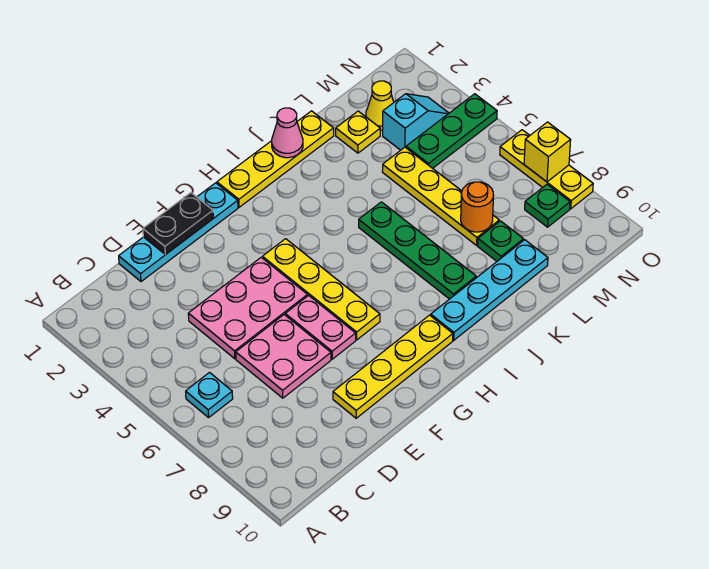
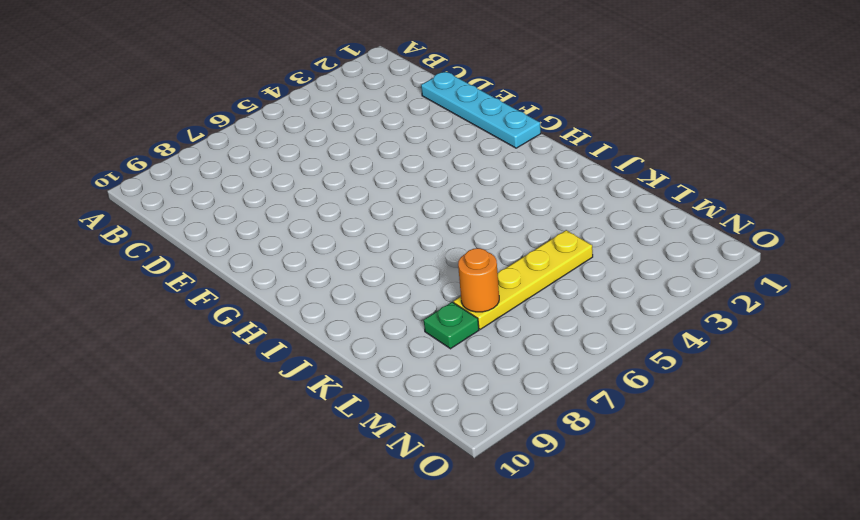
none -> cyan plate B6 level 1
none -> pink plate D4:F5 level 1
none -> pink plate D6:E7 level 1

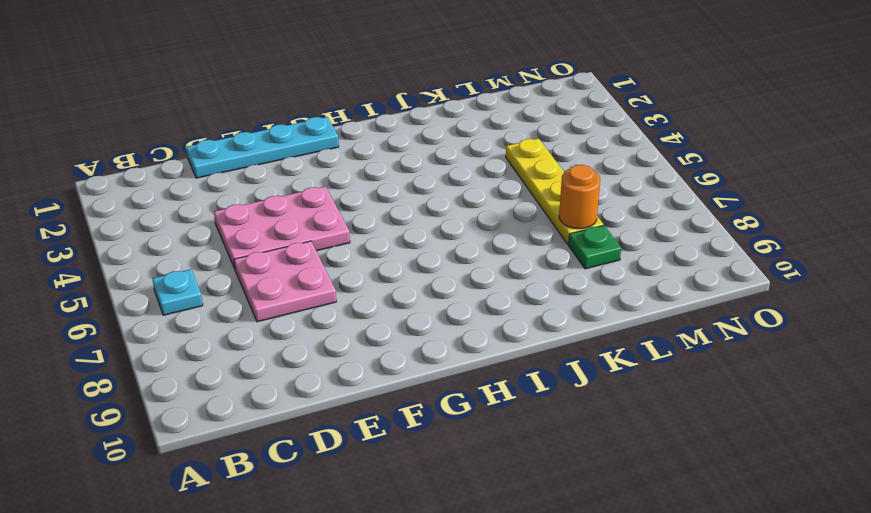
none -> yellow plate E9:H9 level 1
none -> pink plate F6:F7 level 1
none -> yellow plate G4:G7 level 1

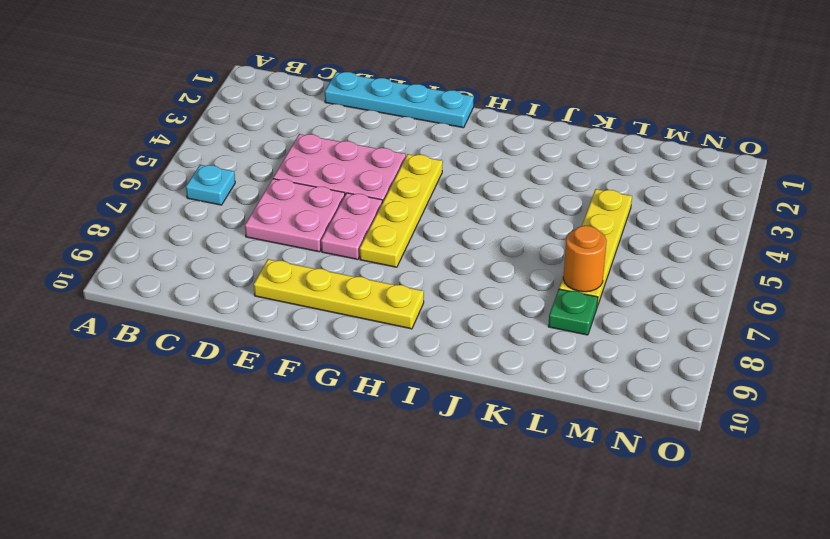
none -> yellow plate H1:K1 level 1
none -> cyan plate I9:L9 level 1
none -> green plate J5:J8 level 1

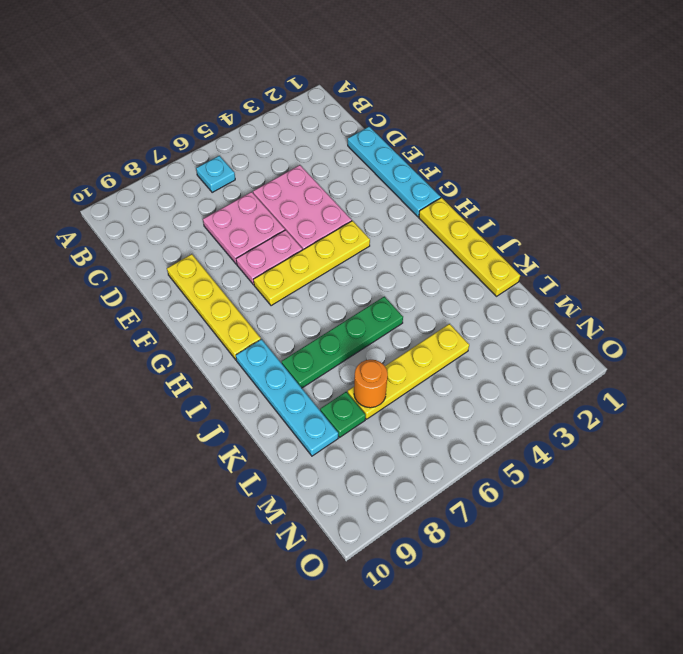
none -> yellow plate L2 level 1
none -> yellow cone M2 level 1
none -> cyan slope M3:N3 level 1 top M

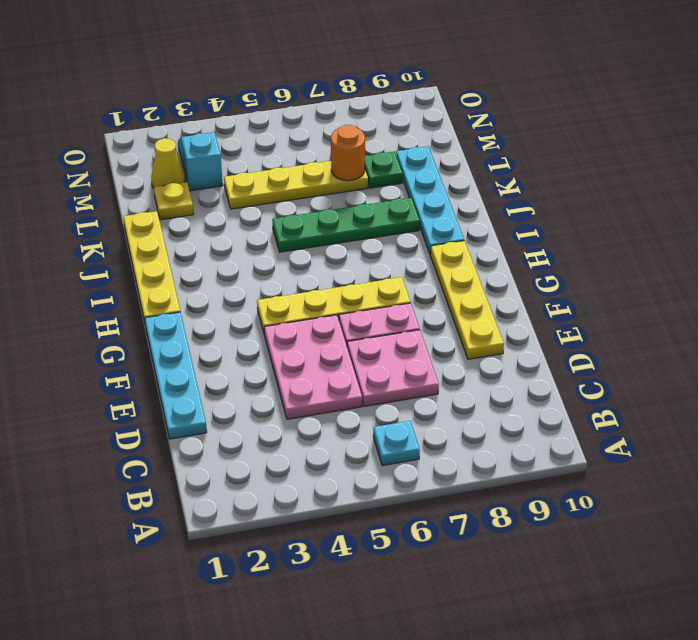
none -> green plate M4:O4 level 1
none -> green plate N8 level 1
none -> yellow plate O6:O8 level 1

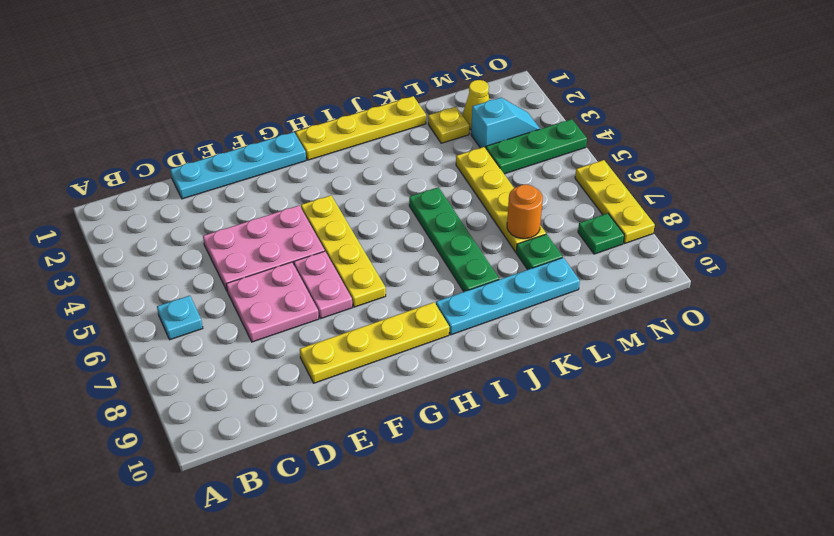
none -> black plate E1:F1 level 2
none -> pink cone J1 level 2
none -> yellow brick O7 level 2

